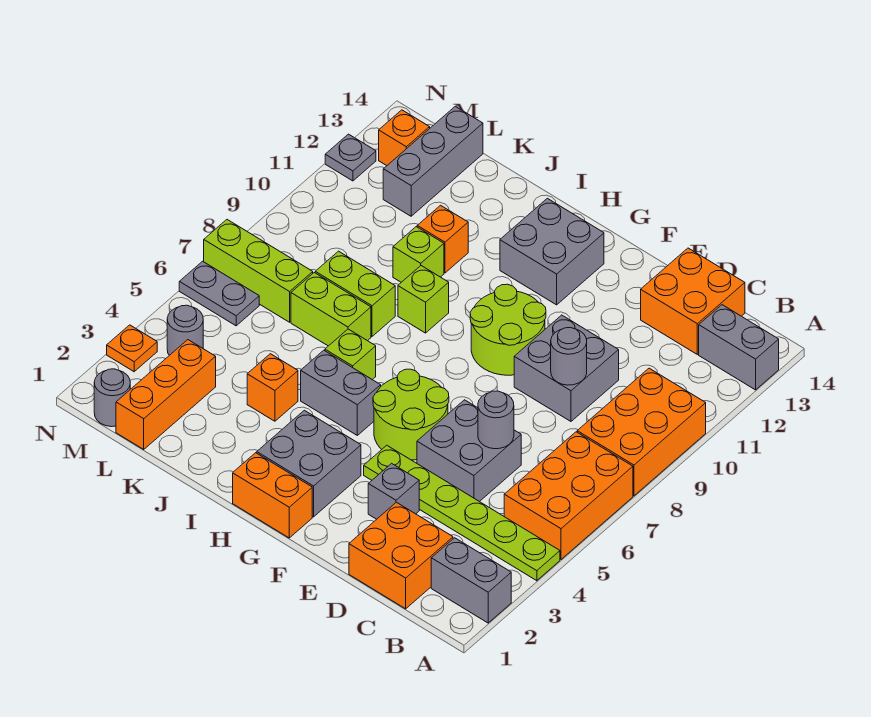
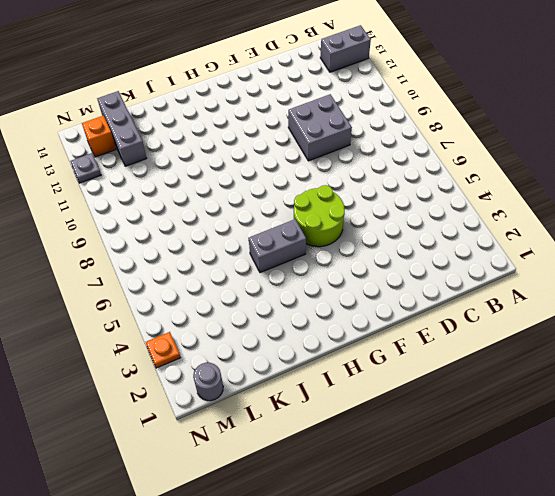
none -> grey brick A2:B2 level 1
none -> lime plate A4:F4 level 1
none -> orange brick A5:B7 level 1
none -> orange brick A8:B10 level 1

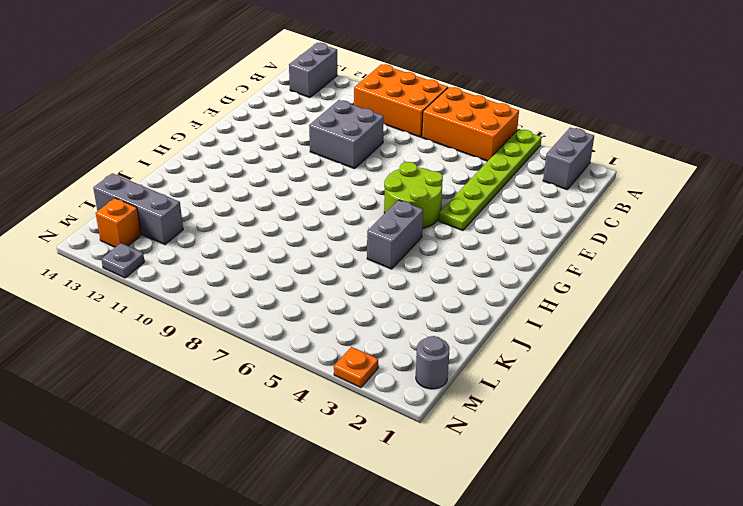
none -> orange brick C1:D2 level 1
none -> orange brick C13:D14 level 1
none -> grey brick D5:E6 level 1
none -> grey brick E3 level 1

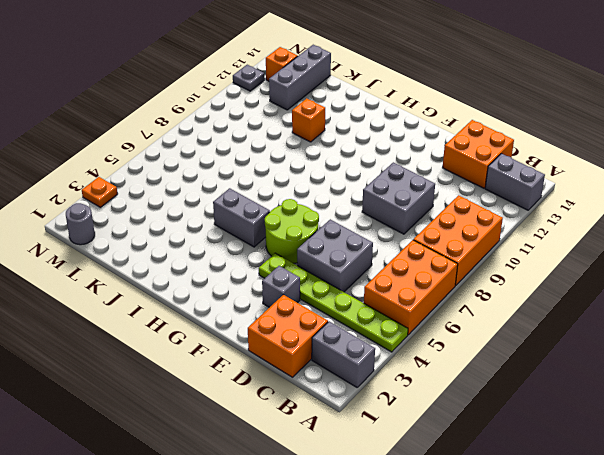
none -> lime round brick F9:G10 level 1
none -> orange brick G1:H1 level 1
none -> grey brick G2:H3 level 1
none -> grey brick G12:H13 level 1

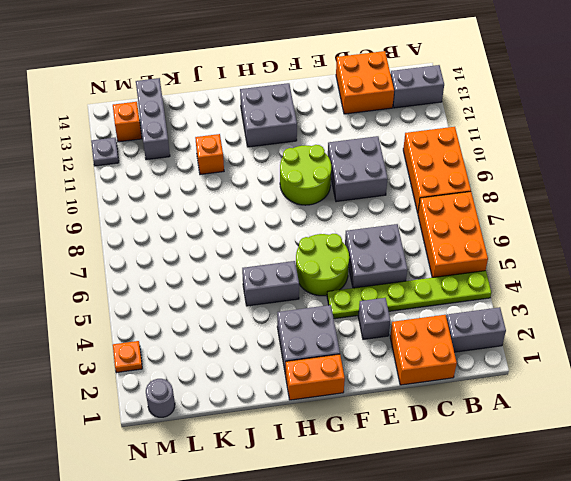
none -> lime brick I6 level 1
none -> lime brick I9 level 1
none -> orange brick J4 level 1
none -> lime brick J7:K7 level 1

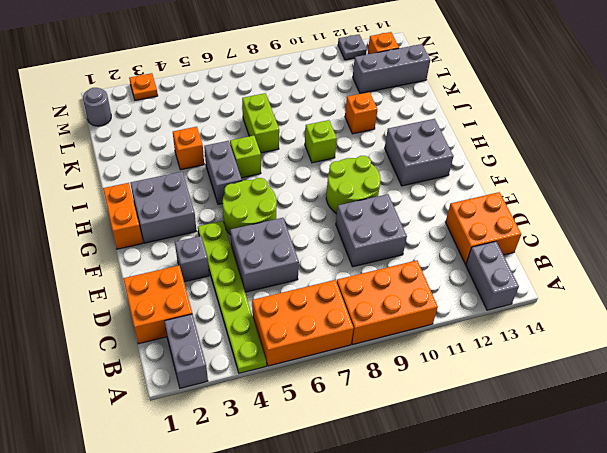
none -> lime brick J8:K8 level 1
none -> lime brick J10 level 1
none -> orange brick L1:L3 level 1
none -> lime brick L7:N7 level 1

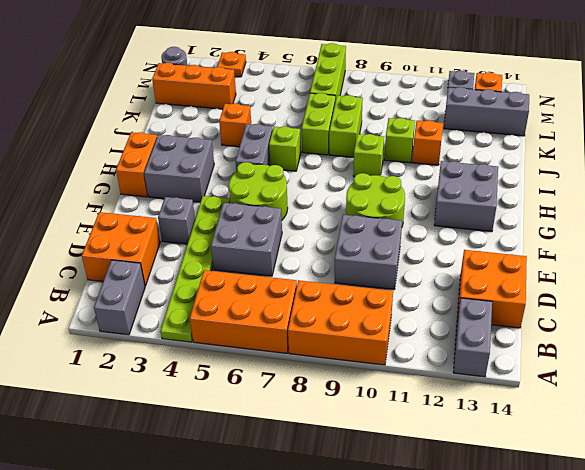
none -> grey round brick M4 level 1
none -> grey plate M6:N6 level 1
none -> grey round brick D6 level 2
none -> grey round brick D9 level 2

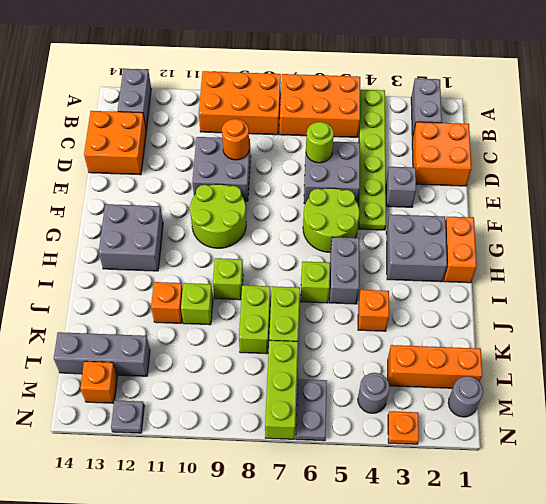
lime round brick D6 level 2 -> grey round brick D6 level 2
orange round brick D9 level 2 -> grey round brick D9 level 2

